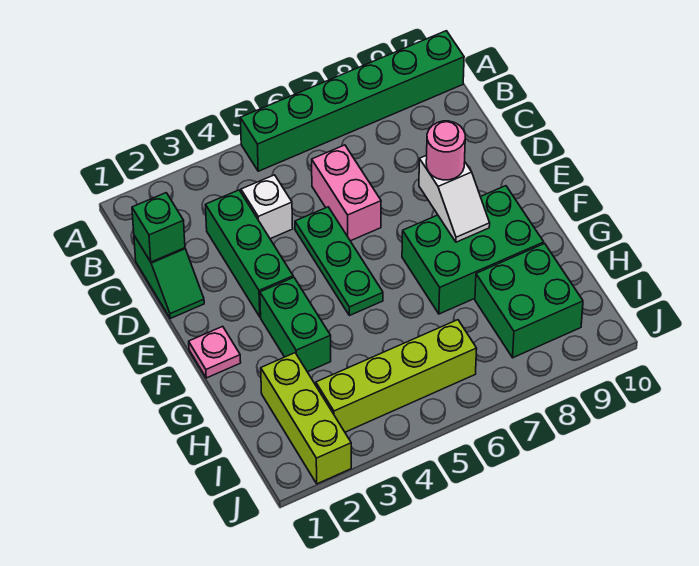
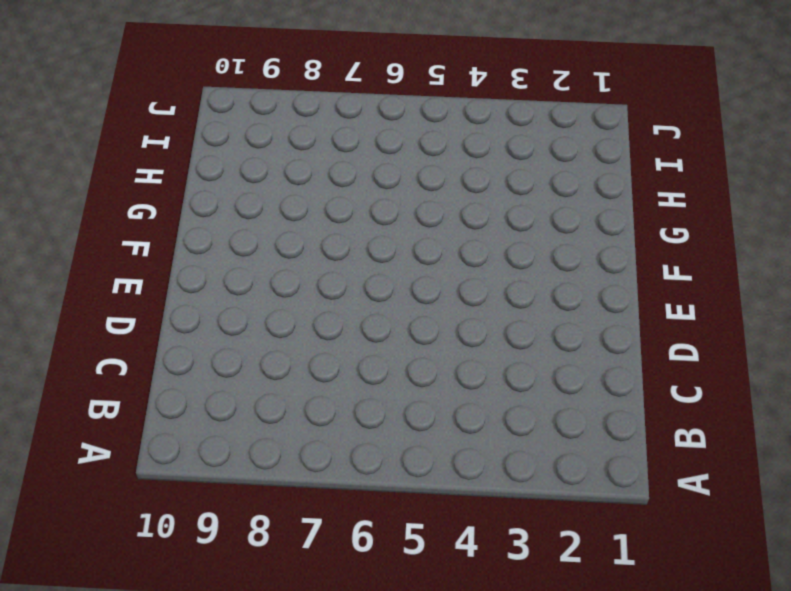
none -> green brick A5:A10 level 1
none -> green slope C1:D1 level 1 top C
none -> green brick C3:E3 level 1

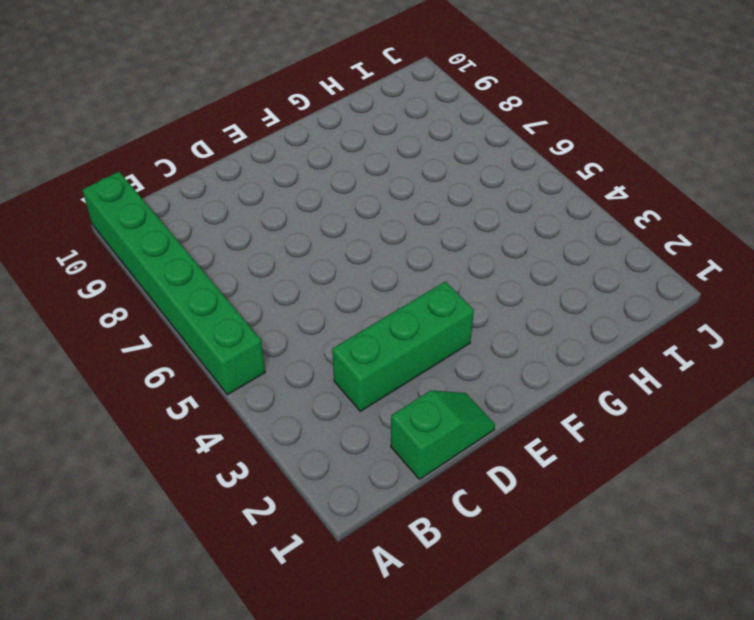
none -> white brick C4 level 1
none -> pink brick C6:D6 level 1
none -> green plate D5:F5 level 1

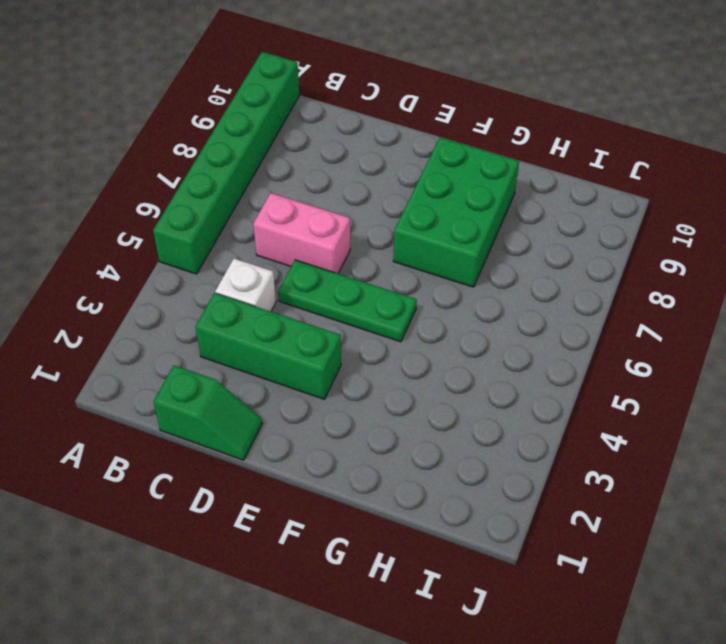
none -> pink plate F1 level 1
none -> green brick F3:G3 level 1
none -> lime brick H2:J2 level 1

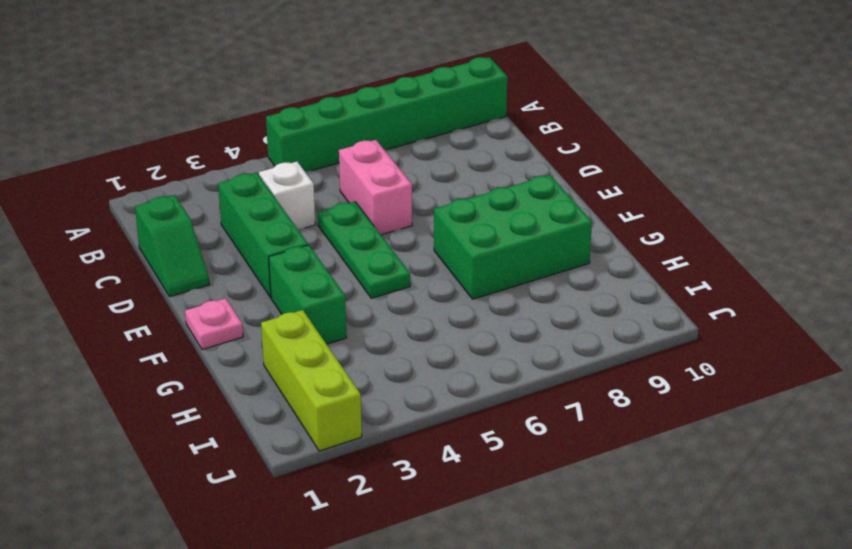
none -> green brick H8:I9 level 1
none -> lime brick I3:I6 level 1
none -> green brick C1 level 2

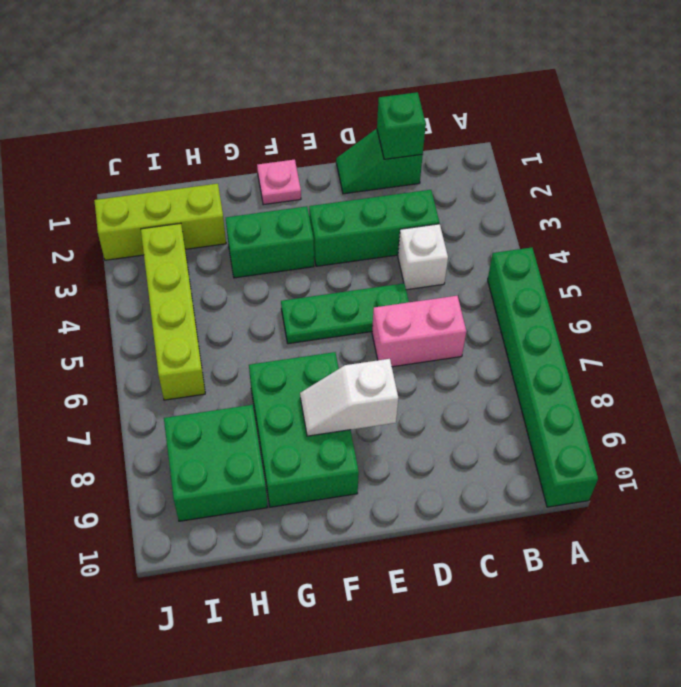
none -> pink round brick E8 level 3

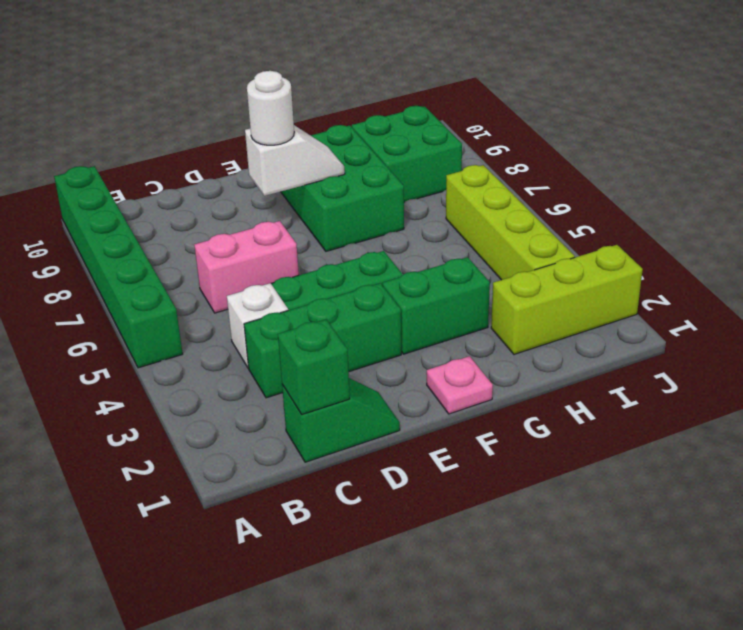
white round brick E8 level 3 -> pink round brick E8 level 3

